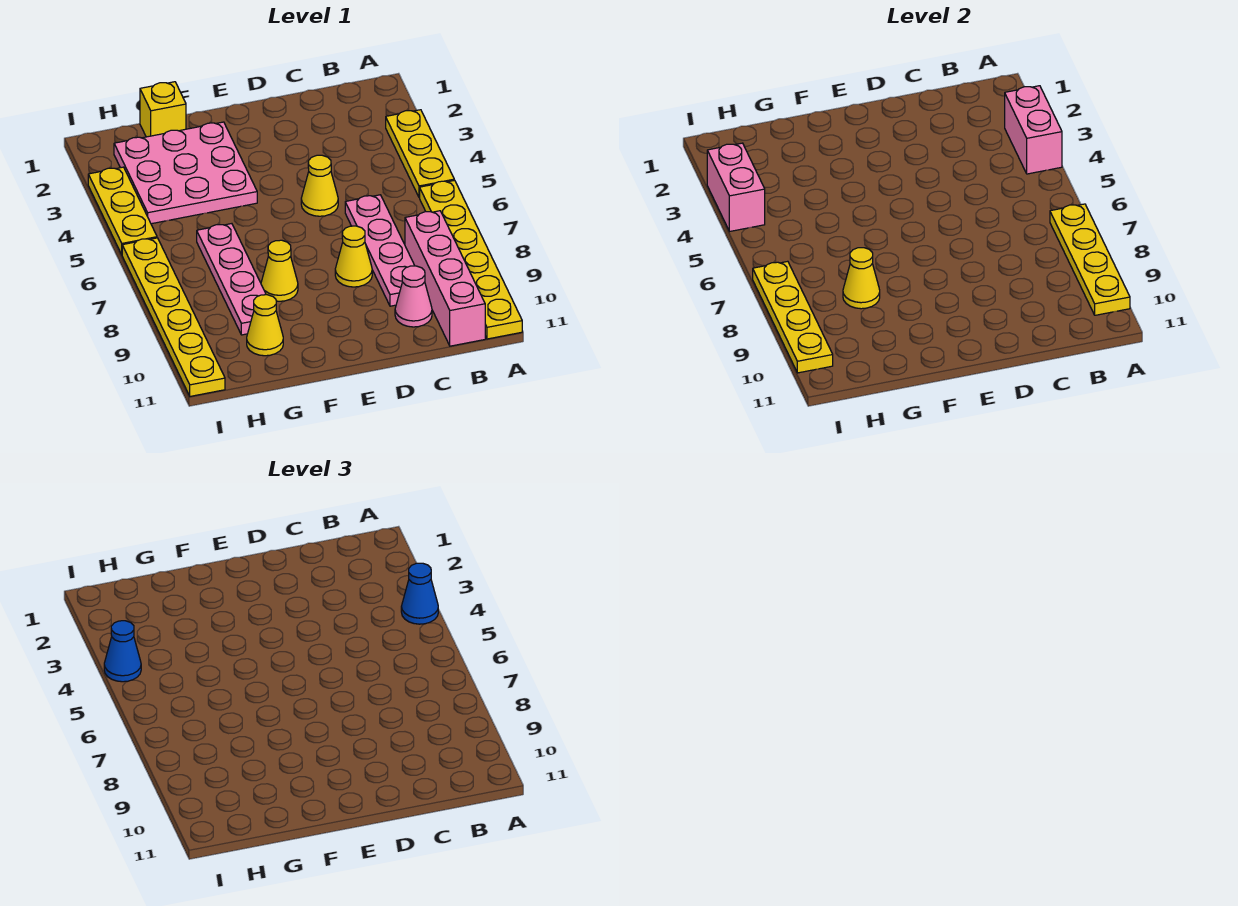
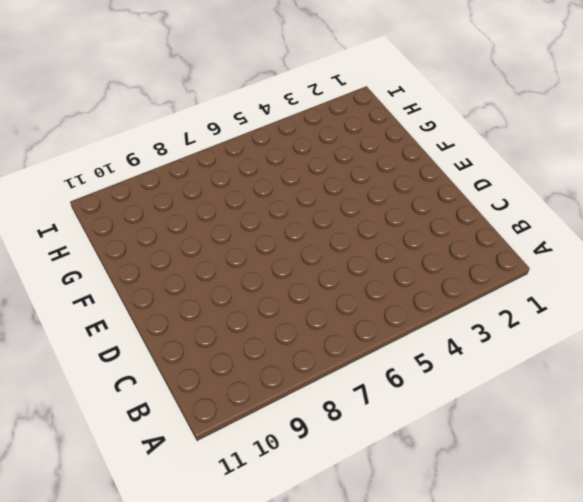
none -> yellow plate A3:A5 level 1
none -> yellow plate A6:A11 level 1
none -> pink brick B8:B11 level 1

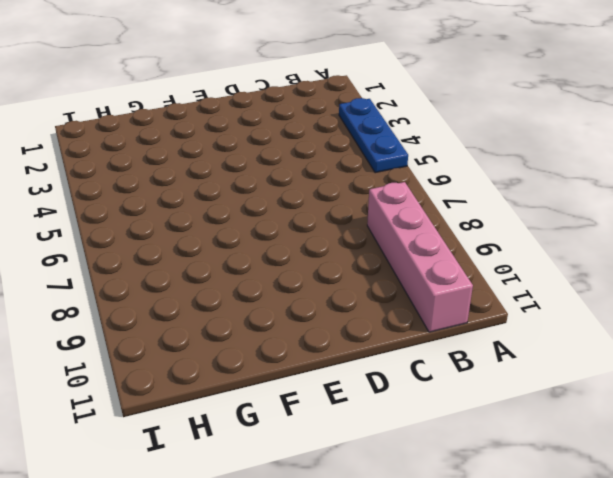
blue plate A3:A5 level 1 -> yellow plate A3:A5 level 1
none -> yellow plate A6:A11 level 1
none -> pink plate C6:C9 level 1
none -> pink cone C10 level 1

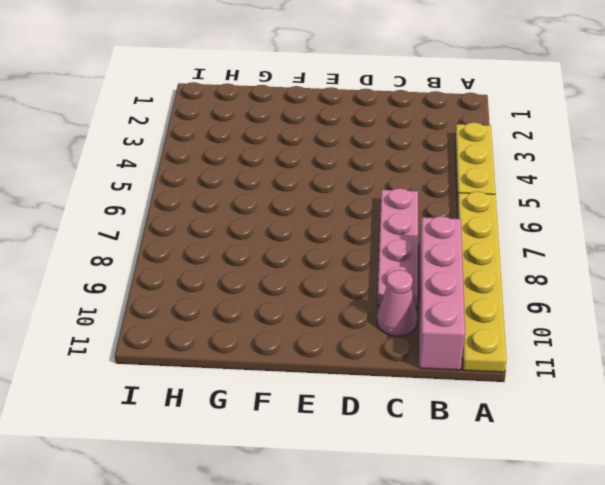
none -> yellow cone D5 level 1
none -> yellow cone D8 level 1
none -> pink plate F2:H4 level 1

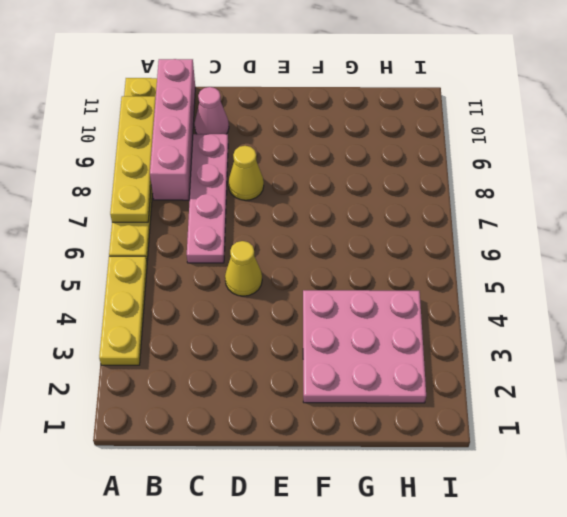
none -> yellow cone F8 level 1
none -> yellow brick G1 level 1
none -> pink plate G6:G9 level 1

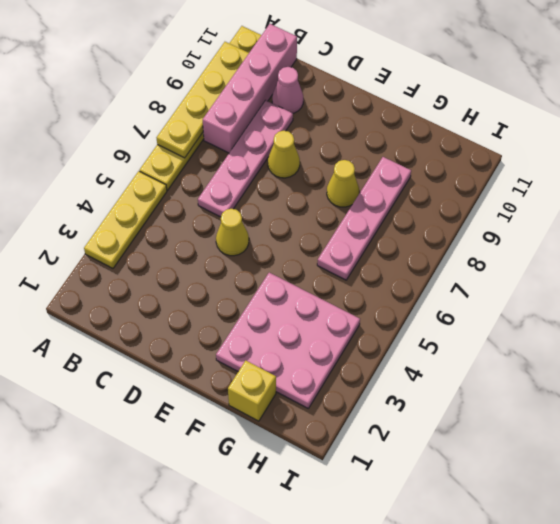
none -> yellow cone G10 level 1
none -> yellow plate I3:I5 level 1
none -> yellow plate I6:I11 level 1

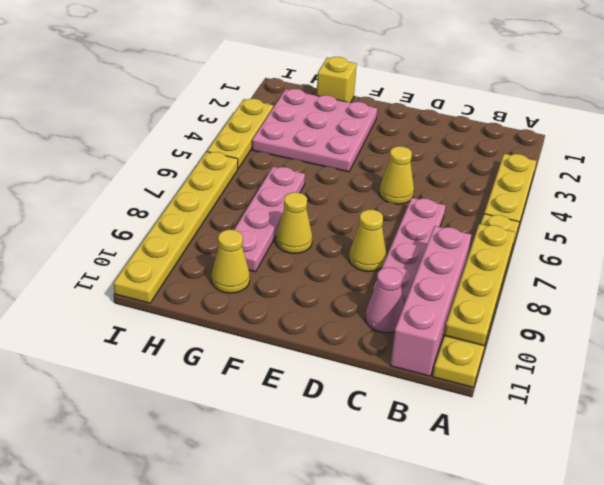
none -> pink brick A3:A4 level 2
none -> yellow cone G8 level 2
none -> pink brick I3:I4 level 2

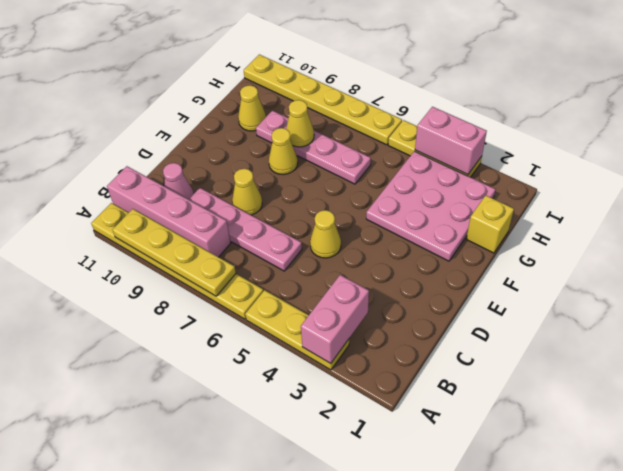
pink brick A3:B3 level 2 -> pink brick A3:A4 level 2
none -> yellow plate I7:I10 level 2
none -> blue cone A4 level 3
none -> blue cone I4 level 3

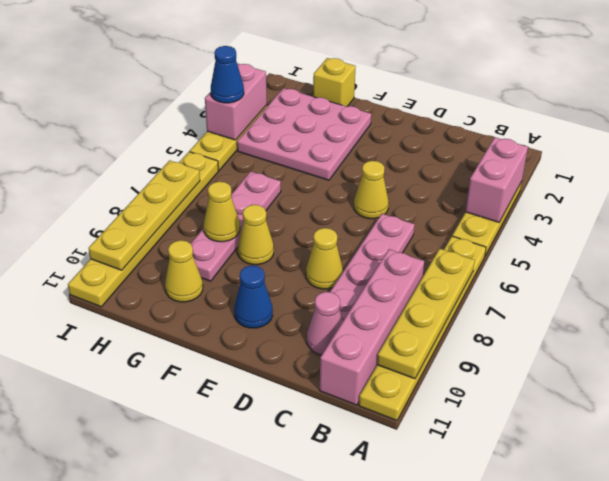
blue cone E10 level 1 -> blue cone A4 level 3

